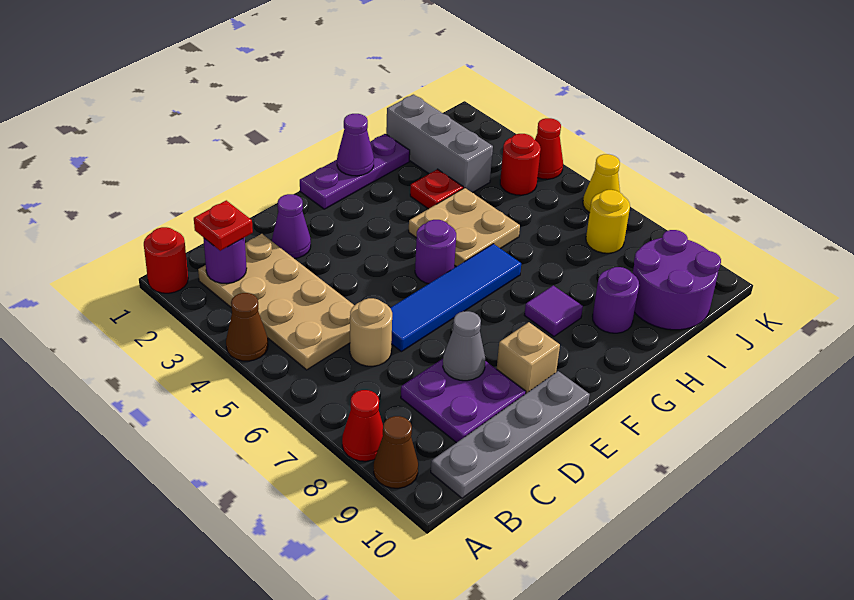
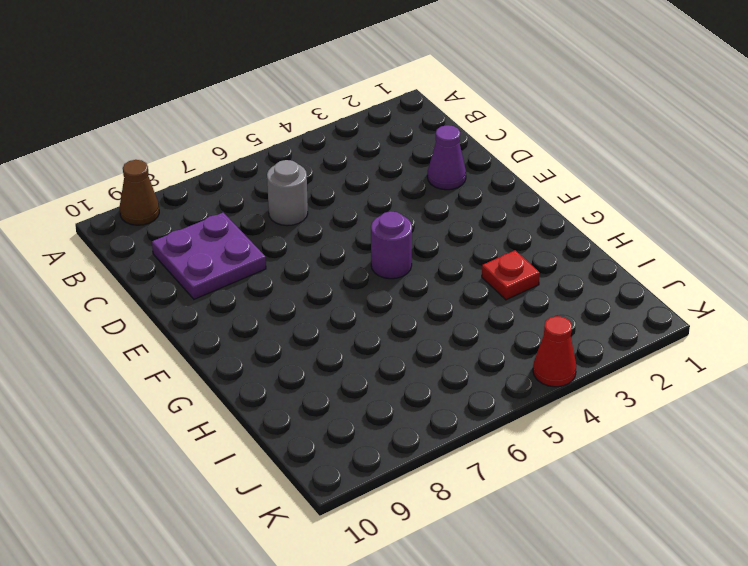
grey round brick C6 level 1 -> tan round brick C6 level 1
none -> red round brick A1 level 1
none -> brown cone A4 level 1
none -> red cone A8 level 1

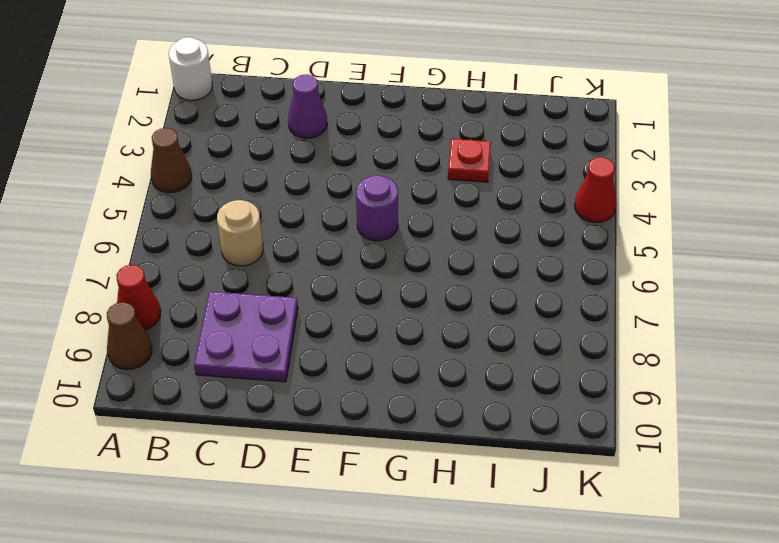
white round brick A1 level 1 -> red round brick A1 level 1
none -> tan plate B2:C5 level 1
none -> grey plate B10:E10 level 1
none -> blue tile D6:G6 level 1

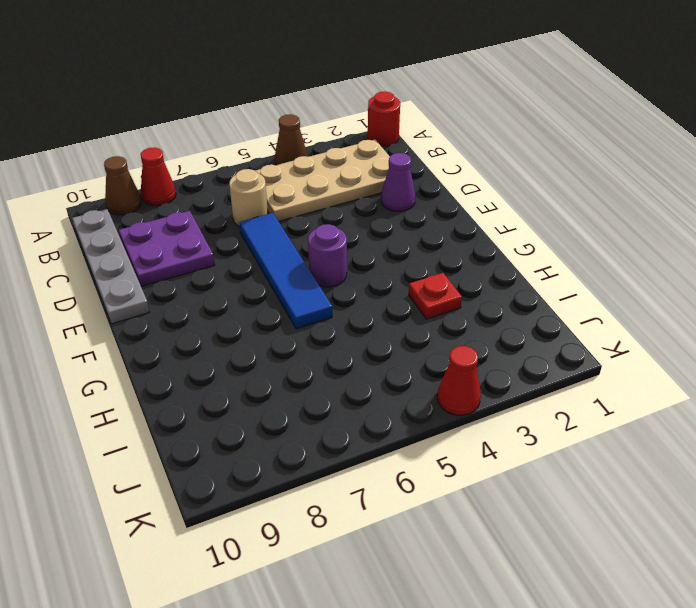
none -> tan brick E9 level 1
none -> purple plate F1:H1 level 1
none -> tan plate G4:H5 level 1

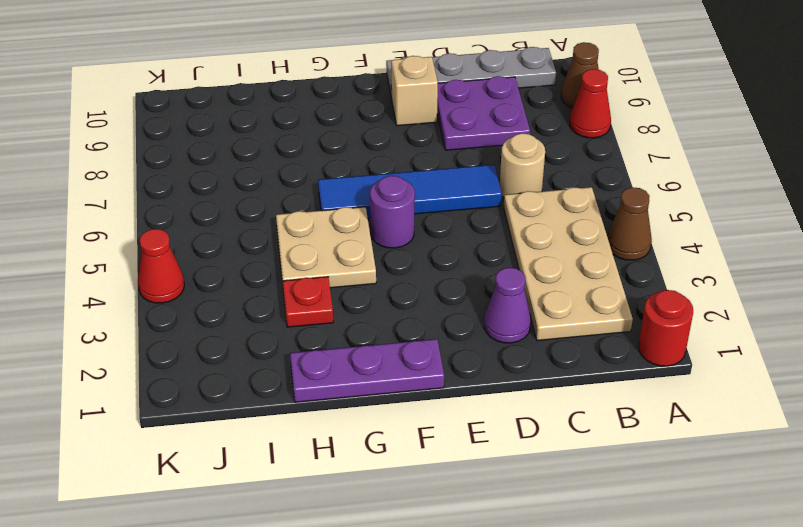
none -> purple tile G8 level 1
none -> purple round brick H9 level 1
none -> grey brick I1:I3 level 1

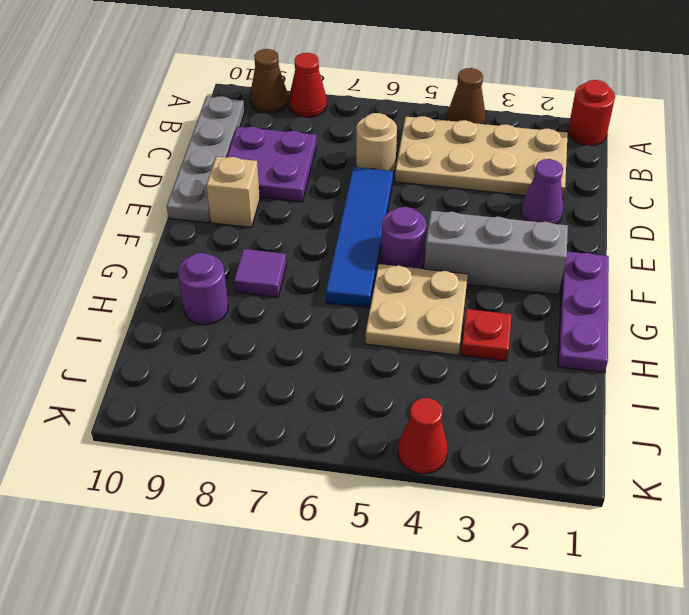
grey brick F2:F4 level 1 -> grey brick I1:I3 level 1
none -> purple round brick I9:J10 level 1
none -> red round brick J4 level 1
none -> yellow round brick J7 level 1

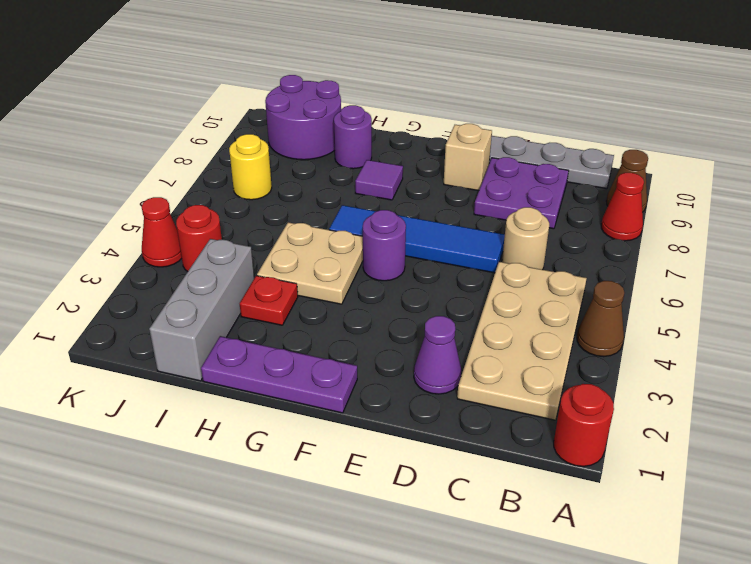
none -> yellow cone K6 level 1
none -> purple round brick B2 level 2
none -> grey cone D8 level 2

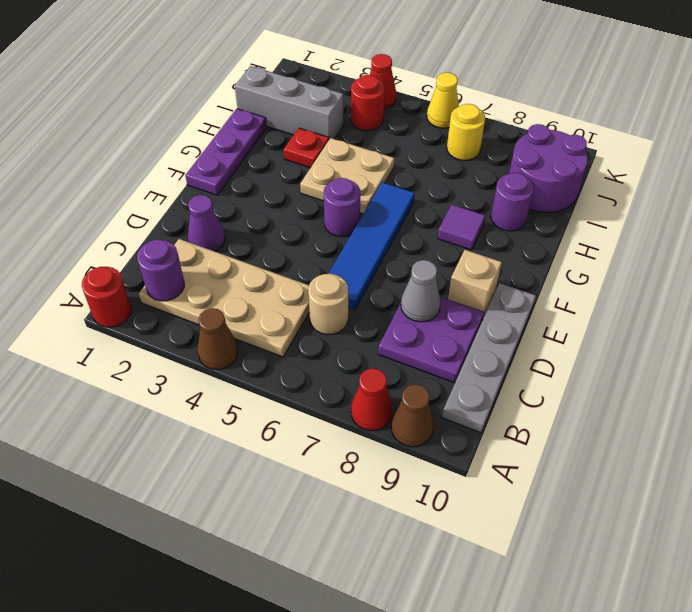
none -> purple cone G1 level 2
none -> red plate B2 level 3

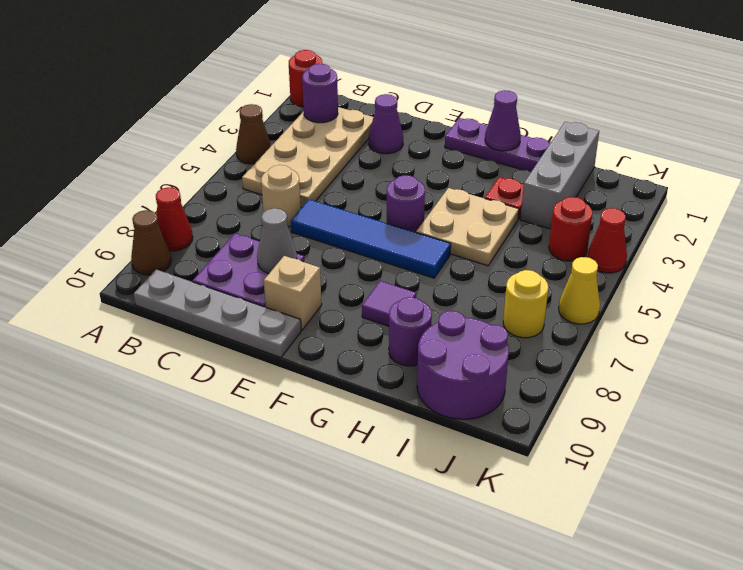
none -> red plate B2 level 3

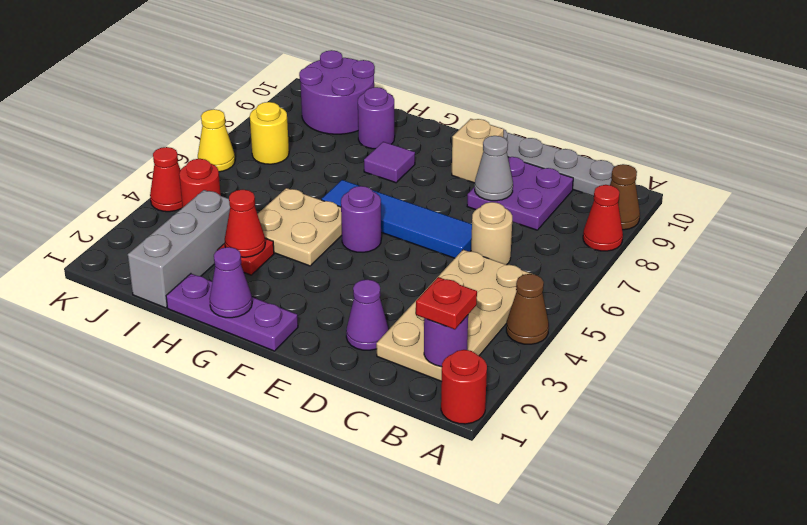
red cone H3 level 2 -> none

